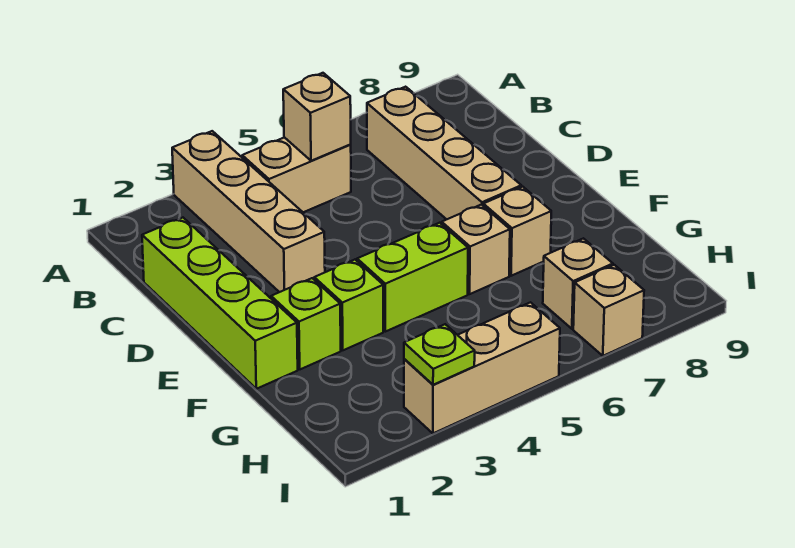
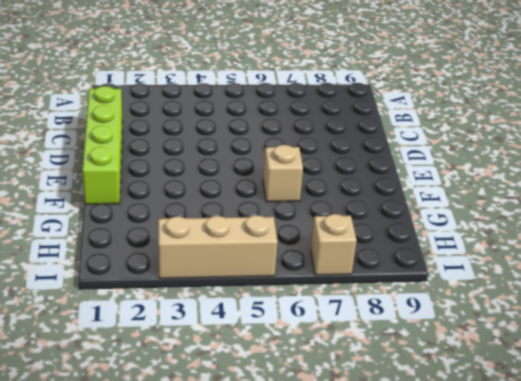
none -> tan brick A3:D3 level 1
none -> tan brick B4:B5 level 1
none -> tan brick B7:E7 level 1

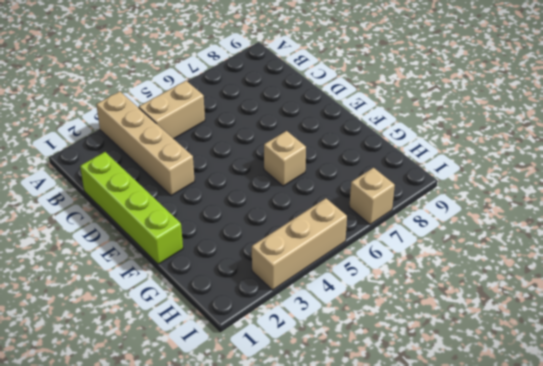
none -> tan brick B7:E7 level 1
none -> lime brick F2 level 1
none -> lime brick F3 level 1

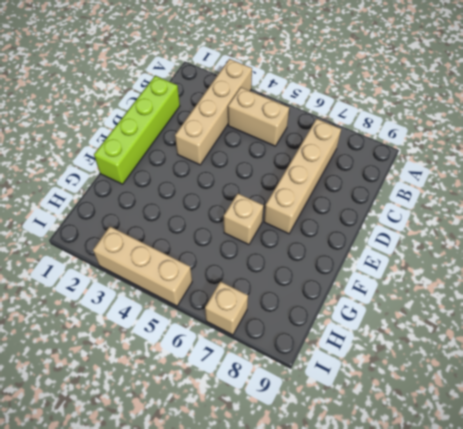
none -> lime brick F2 level 1
none -> lime brick F3 level 1
none -> lime brick F4:F5 level 1

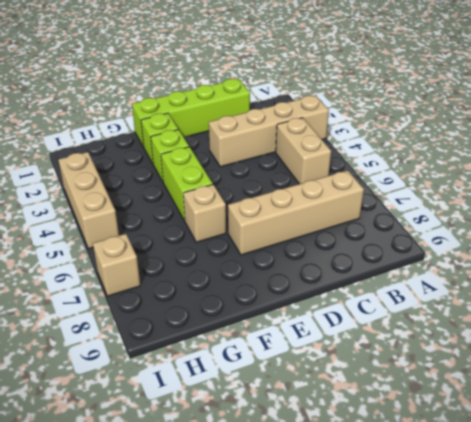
none -> tan brick F7 level 1
none -> tan brick H7 level 1
none -> tan brick B5 level 2

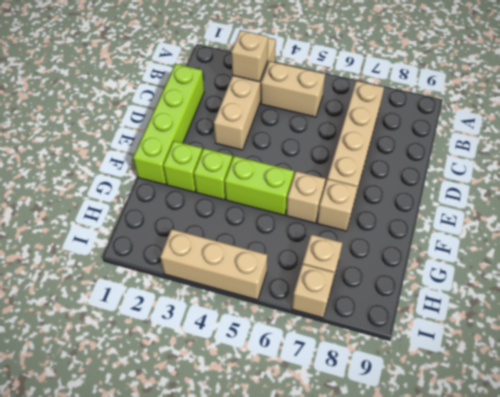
tan brick B3 level 2 -> tan brick B5 level 2
none -> lime plate I3 level 2

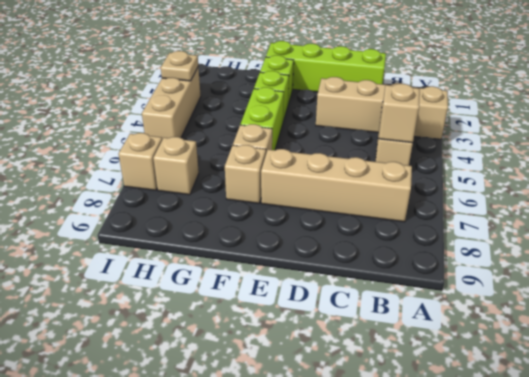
tan plate I3 level 2 -> lime plate I3 level 2

